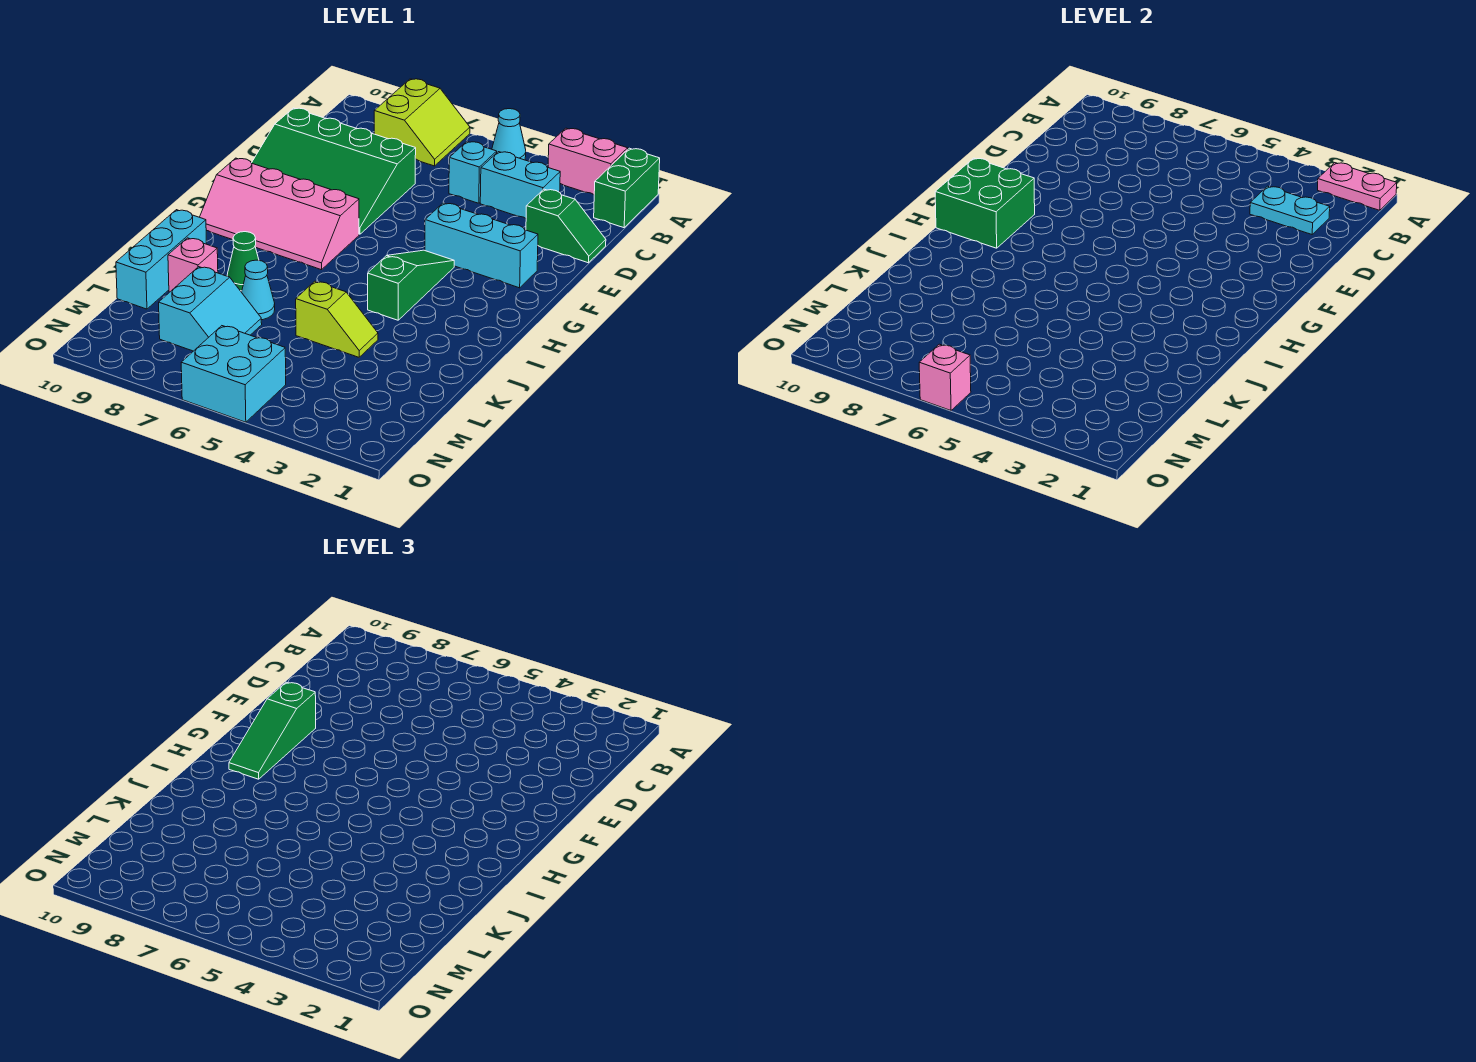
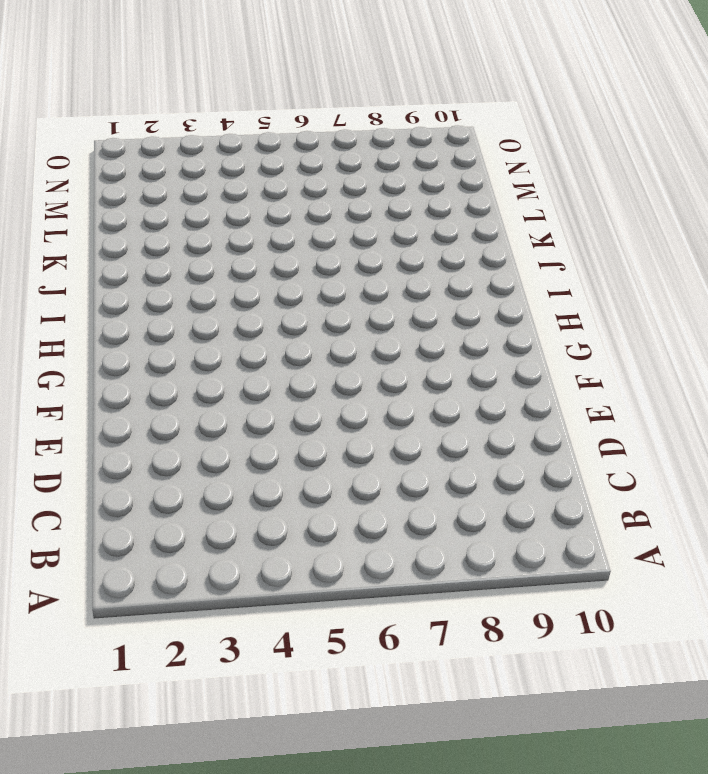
none -> green brick A1:B1 level 1
none -> pink brick A2:A3 level 1
none -> cyan cone A5 level 1

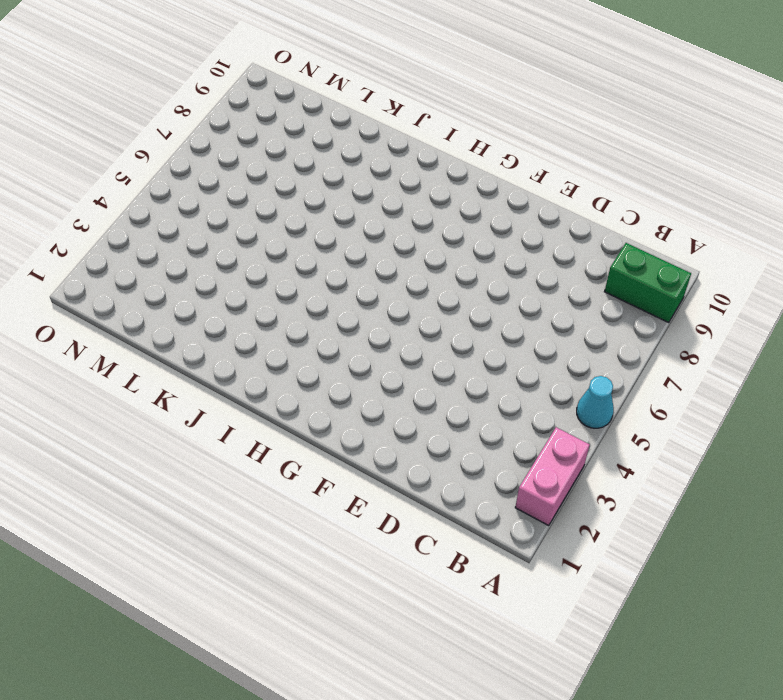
green brick A9:B9 level 1 -> green brick A1:B1 level 1
none -> lime slope A7:B8 level 1 top 8
none -> cyan brick C3:C4 level 1
none -> cyan brick C5 level 1

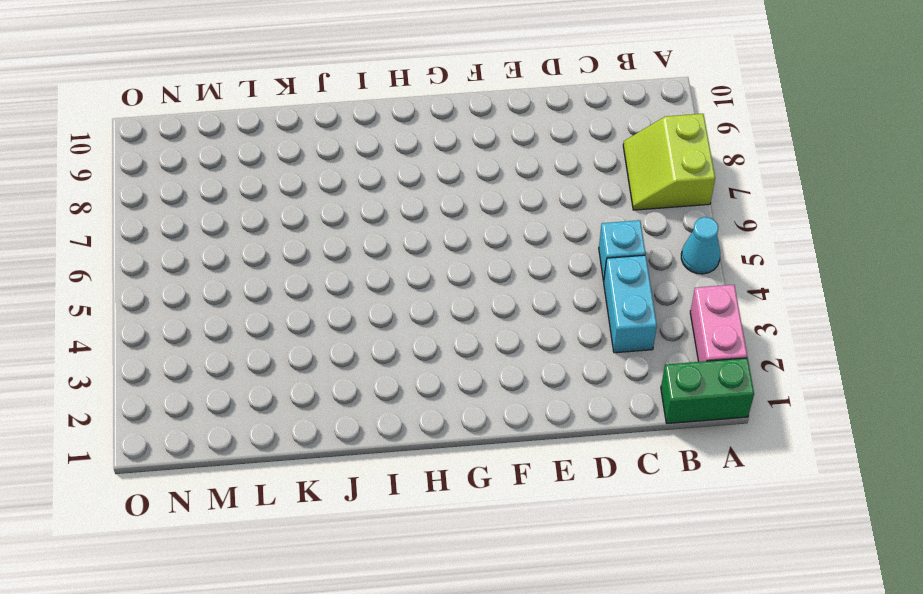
lime slope A7:B8 level 1 top A -> lime slope A7:B8 level 1 top 8
none -> green slope D1:D2 level 1 top 2
none -> green slope D7:F10 level 1 top D
none -> cyan brick F2:F4 level 1

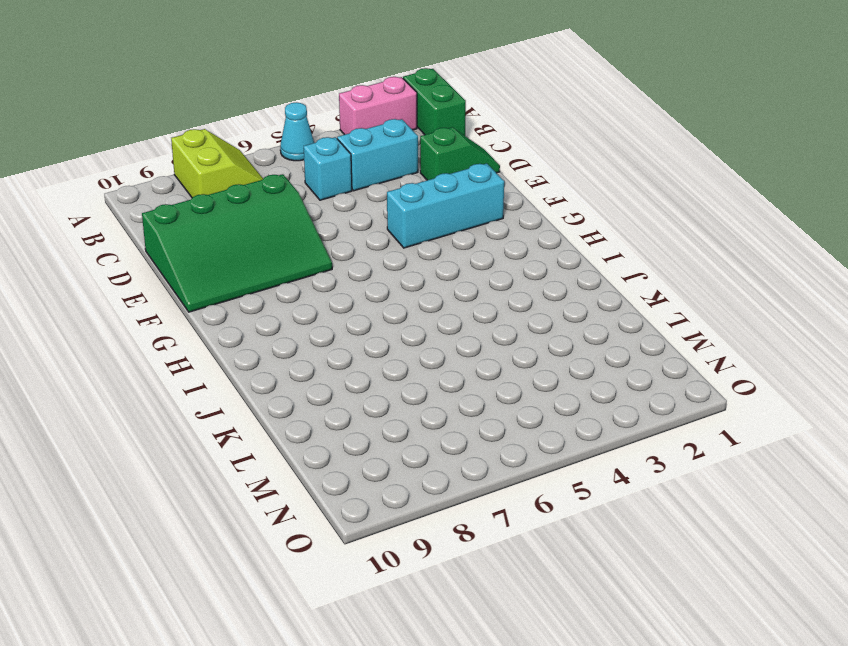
none -> green slope G4:I4 level 1 top I
none -> pink slope G7:H10 level 1 top G
none -> green cone J8 level 1

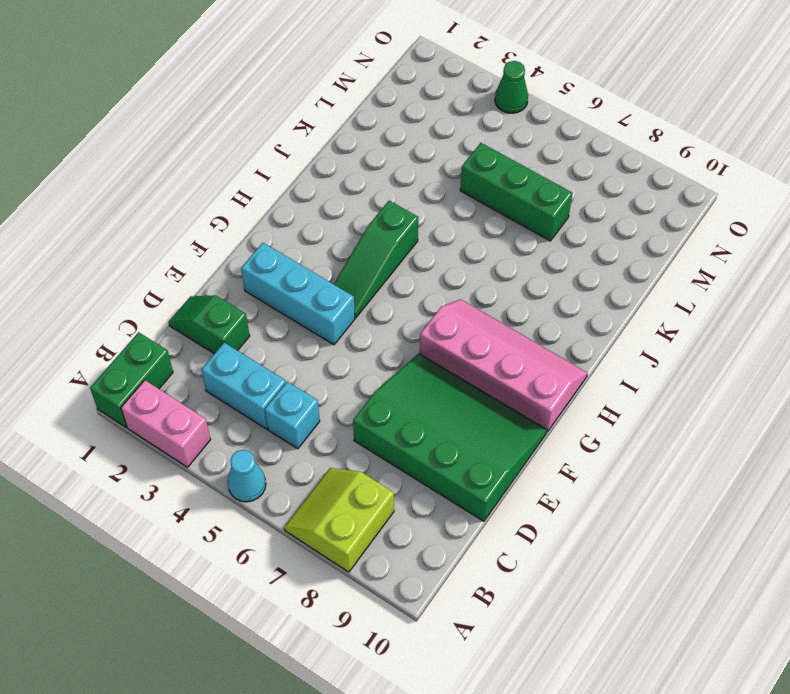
green brick L5:L7 level 1 -> cyan slope L7:M8 level 1 top 8
green cone O4 level 1 -> green cone J8 level 1
none -> cyan brick J10:L10 level 1
none -> lime slope K4:K5 level 1 top 5
none -> cyan cone K7 level 1

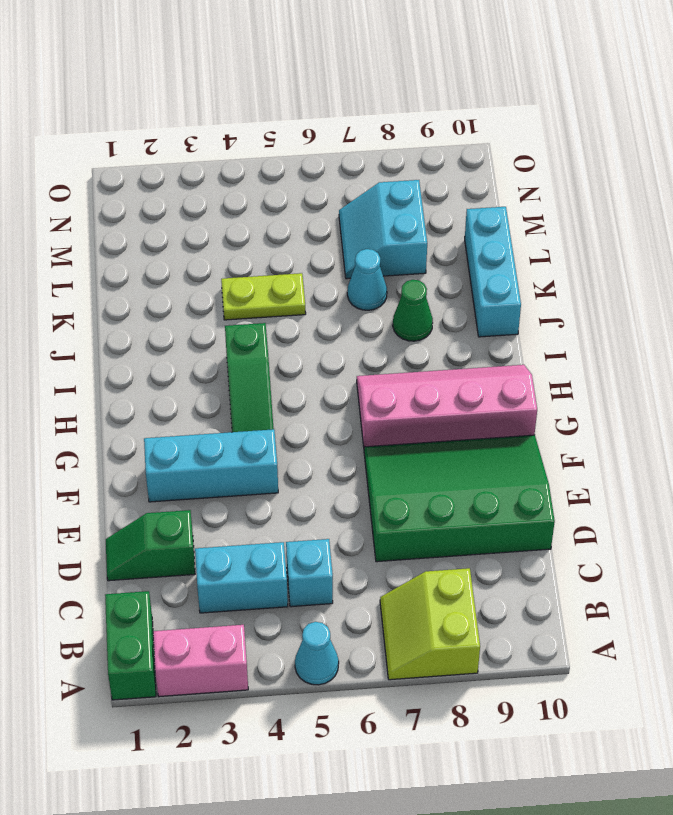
lime plate K4:K5 level 1 -> lime slope K4:K5 level 1 top 5
none -> pink brick K9 level 1
none -> cyan brick N5:O6 level 1
none -> pink plate A1:A2 level 2

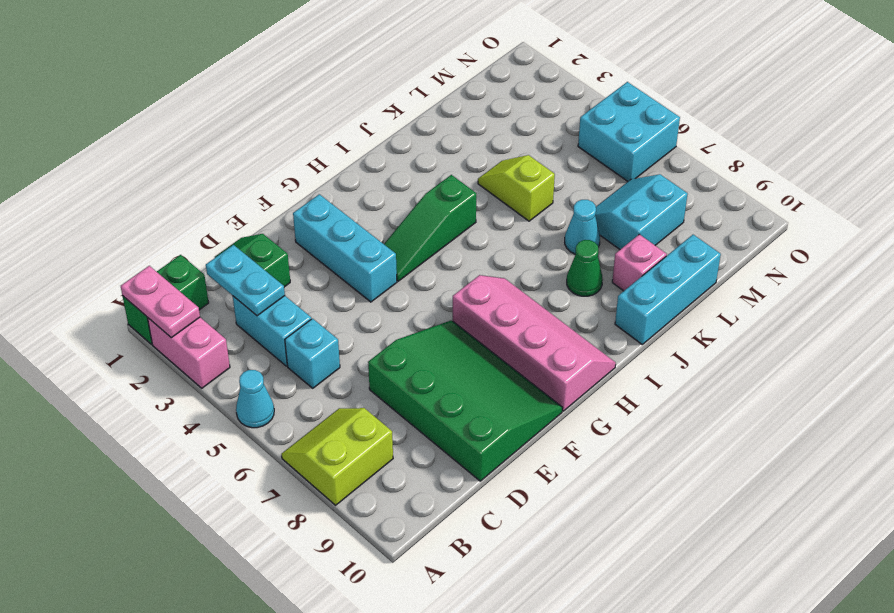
none -> green brick G9:H10 level 2
none -> pink brick O6 level 2
none -> green slope F9:H9 level 3 top F

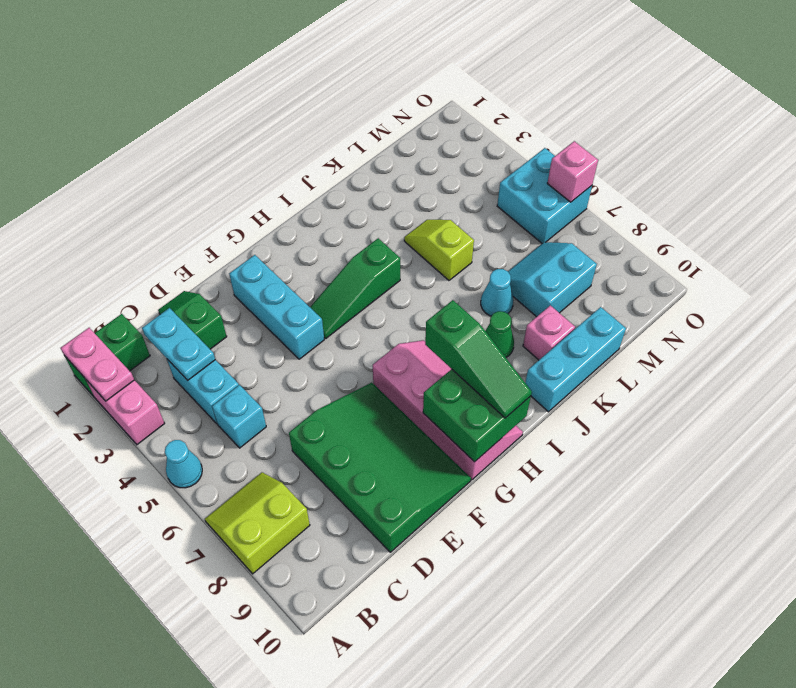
green slope H8:H10 level 3 top 8 -> green slope F9:H9 level 3 top F

